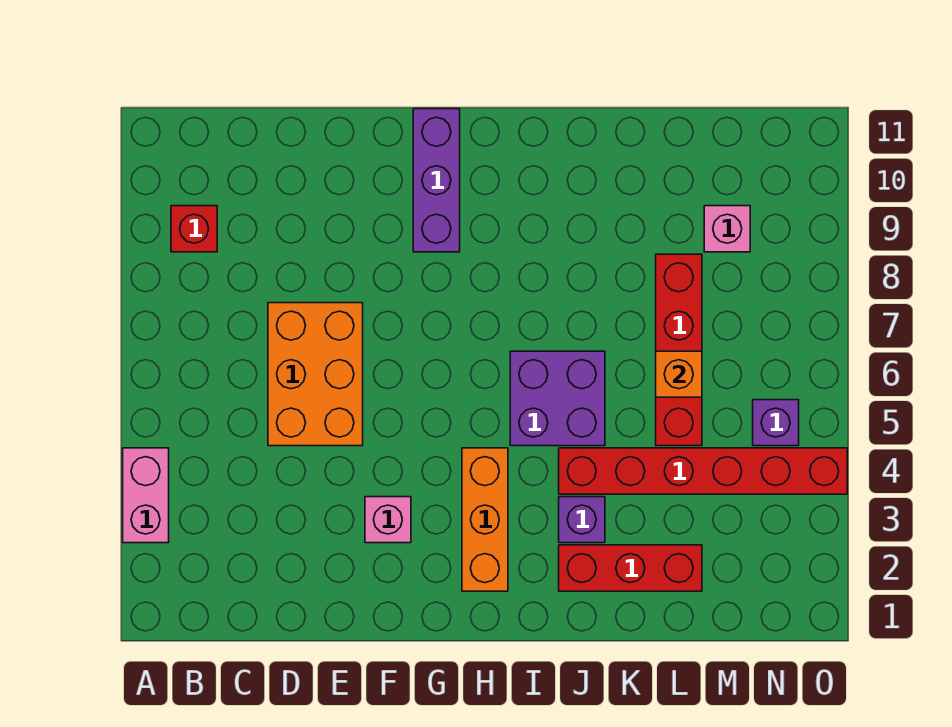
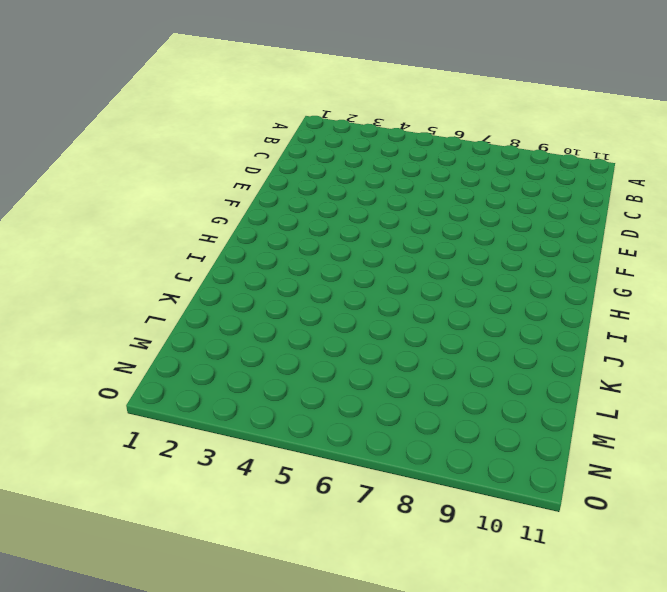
none -> pink brick A3:A4 level 1
none -> red brick B9 level 1
none -> orange brick D5:E7 level 1

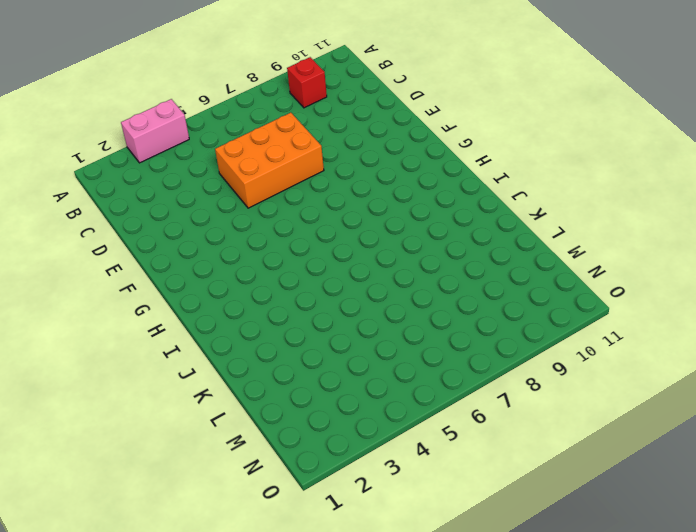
none -> pink brick F3 level 1
none -> purple brick G9:G11 level 1
none -> orange brick H2:H4 level 1

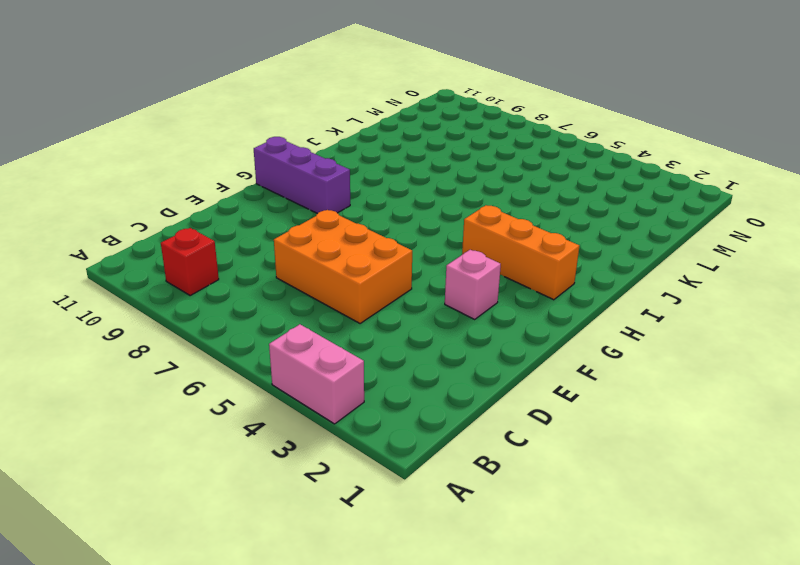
none -> purple brick I5:J6 level 1
none -> red brick J2:L2 level 1
none -> purple brick J3 level 1

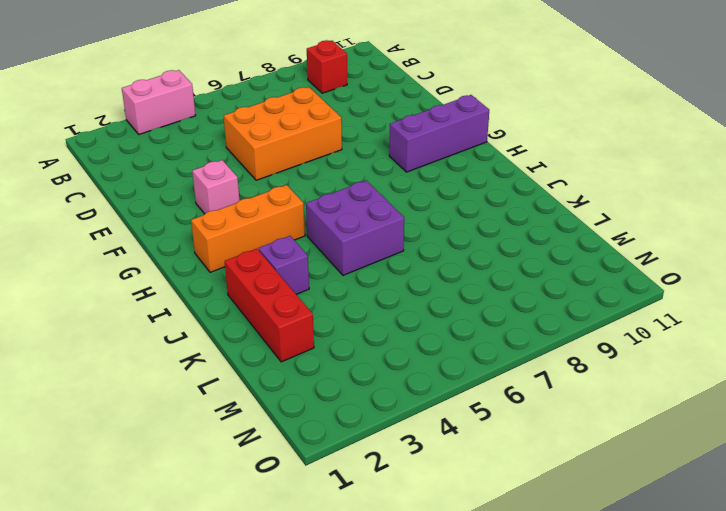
none -> red brick J4:O4 level 1
none -> red brick L5:L8 level 1
none -> pink brick M9 level 1

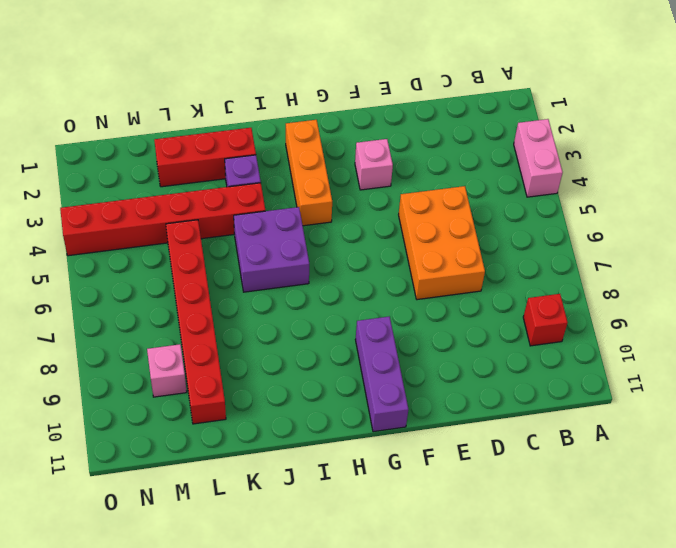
red brick L5:L10 level 1 -> red brick L5:L8 level 1
none -> purple brick N5 level 1
none -> orange brick L6 level 2

